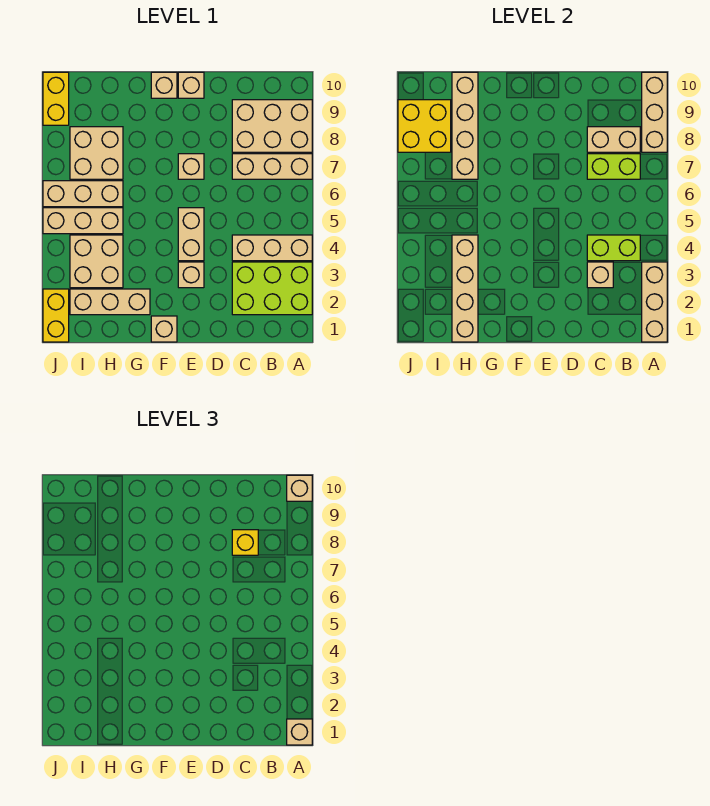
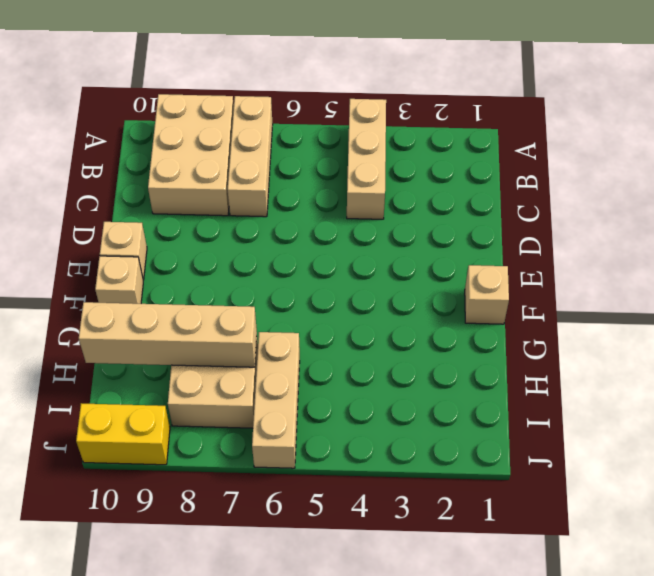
none -> lime brick A2:C3 level 1
none -> tan brick E3 level 1
none -> tan brick E4:E5 level 1

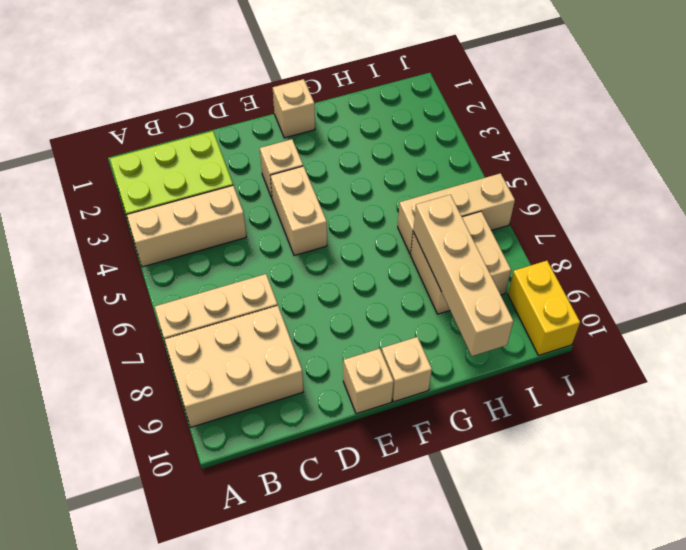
none -> tan brick E7 level 1
none -> tan brick G2:I2 level 1
none -> tan brick H3:I4 level 1

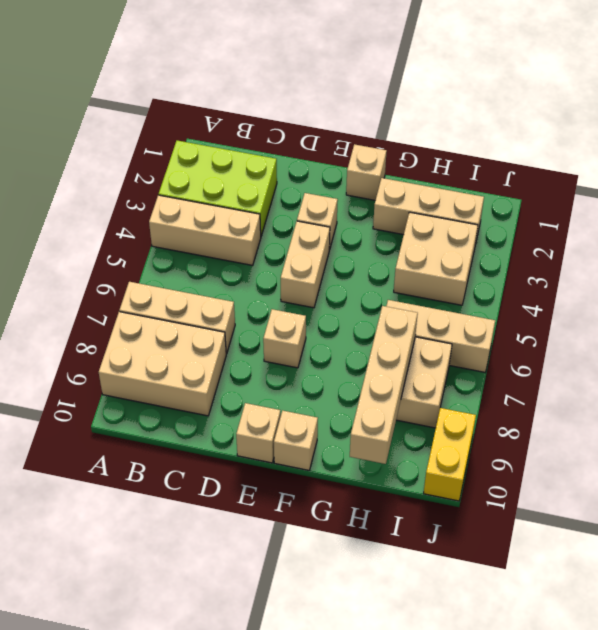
none -> tan brick H5:J5 level 1
none -> yellow brick J1:J2 level 1
none -> tan brick A1:A3 level 2

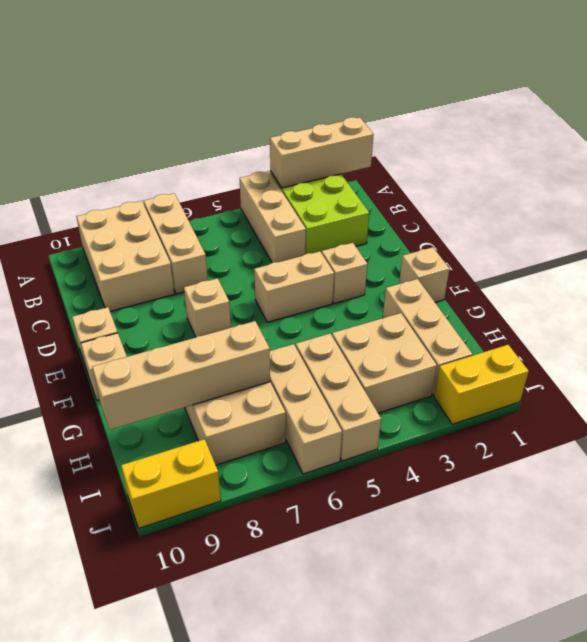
none -> tan brick A8:A10 level 2
none -> lime brick B4:C4 level 2
none -> lime brick B7:C7 level 2

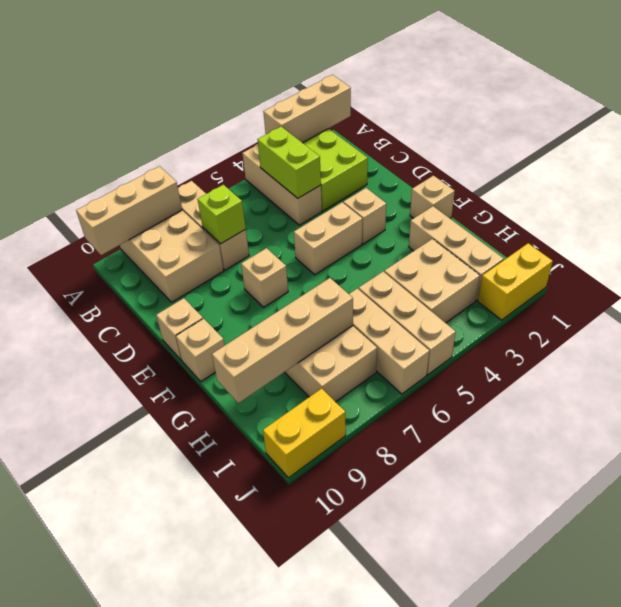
lime brick C7 level 2 -> lime brick B7:C7 level 2
none -> tan brick B8:C8 level 2
none -> tan brick C3 level 2
none -> tan brick H1:H4 level 2

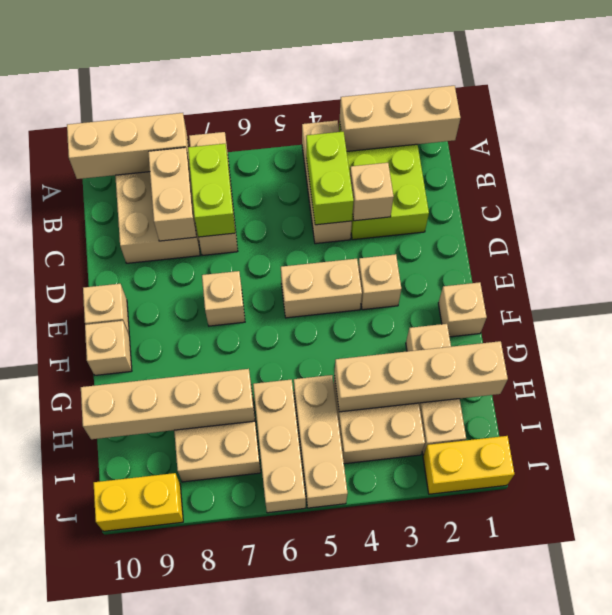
none -> yellow brick I8:J9 level 2
none -> tan brick A1 level 3
none -> tan brick A10 level 3

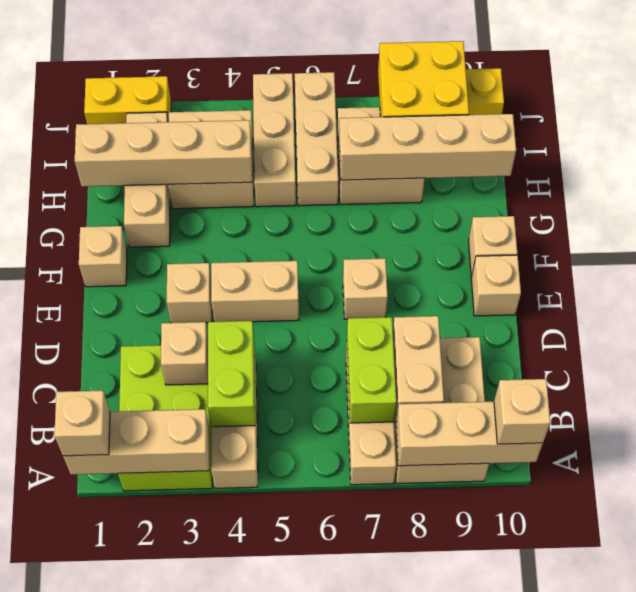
none -> yellow brick C8 level 3

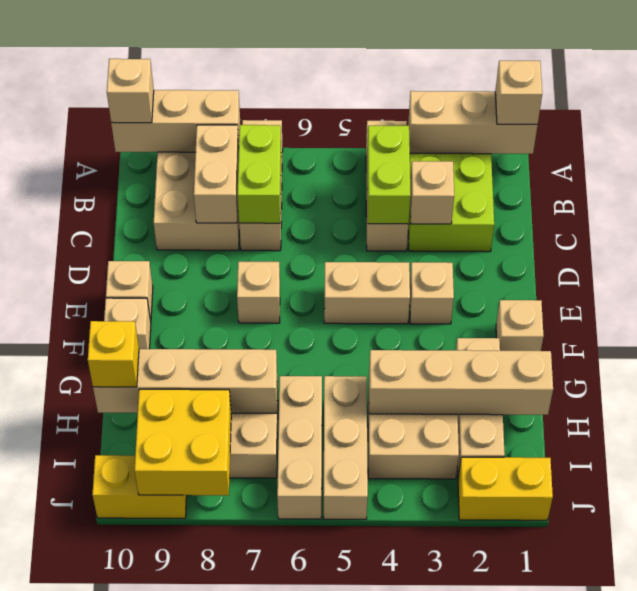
yellow brick H10 level 3 -> yellow brick C8 level 3

